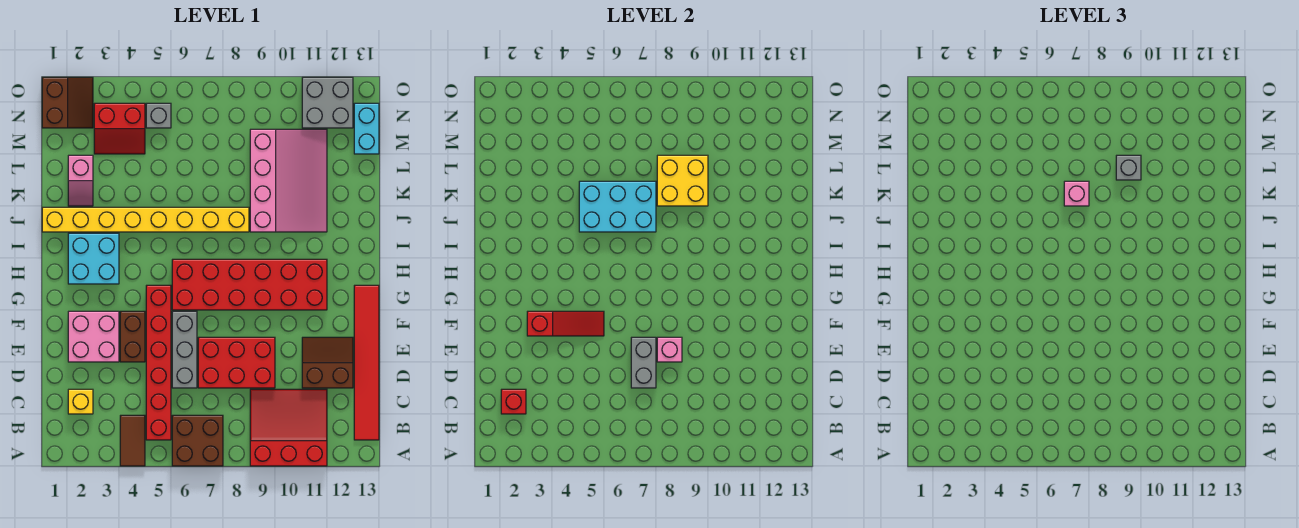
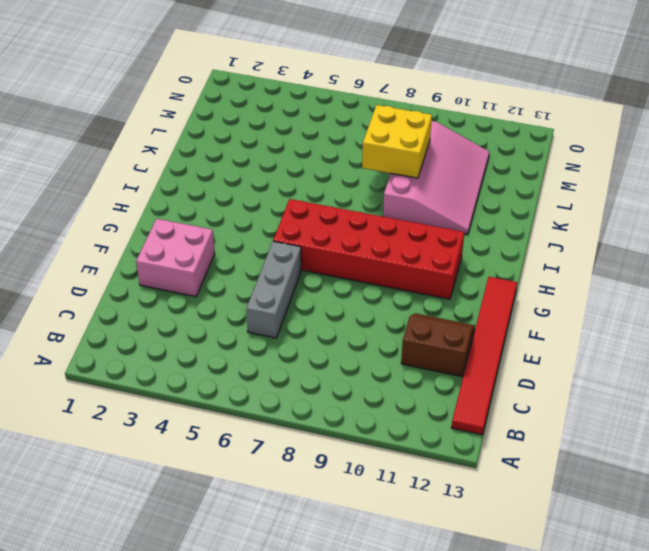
none -> brown tile A4:B4 level 1
none -> brown brick A6:B7 level 1
none -> red slope A9:C11 level 1 top A

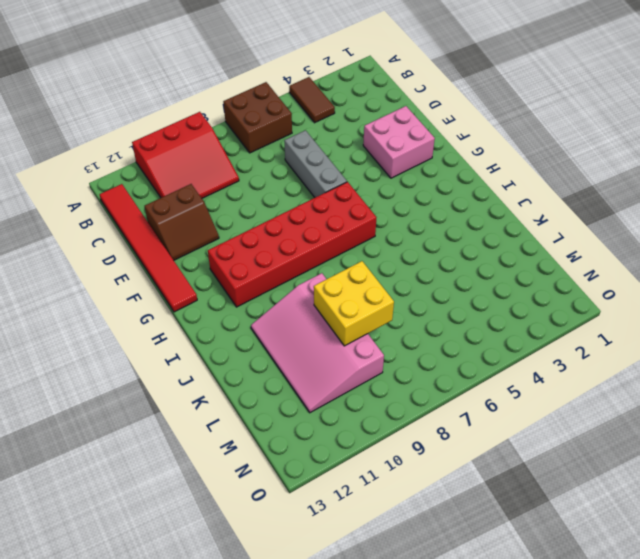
none -> red brick B5:G5 level 1
none -> yellow brick C2 level 1
none -> red brick D7:E9 level 1

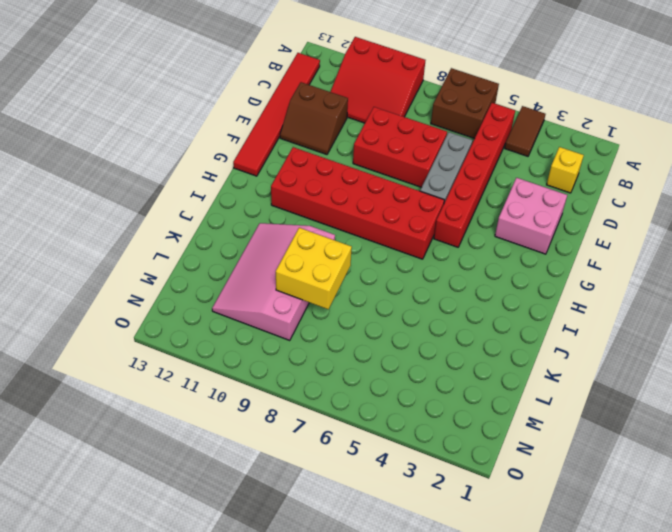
none -> brown brick E4:F4 level 1
none -> cyan brick H2:I3 level 1
none -> yellow brick J1:J8 level 1

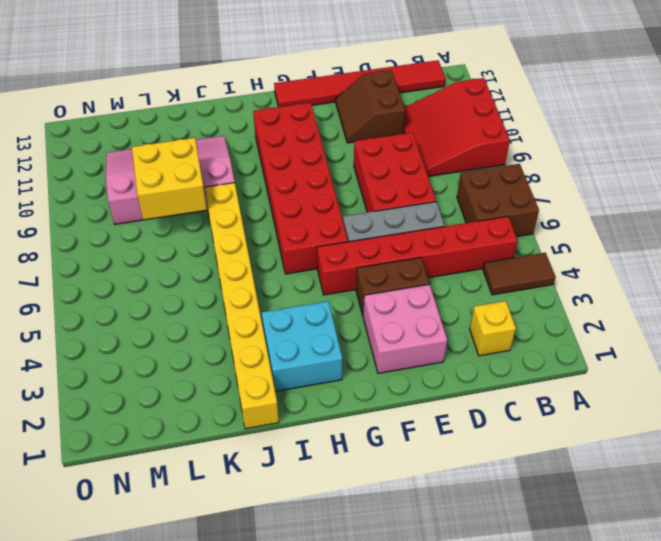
none -> pink slope K2:L2 level 1 top L
none -> red slope M3:N4 level 1 top N
none -> cyan brick M13:N13 level 1

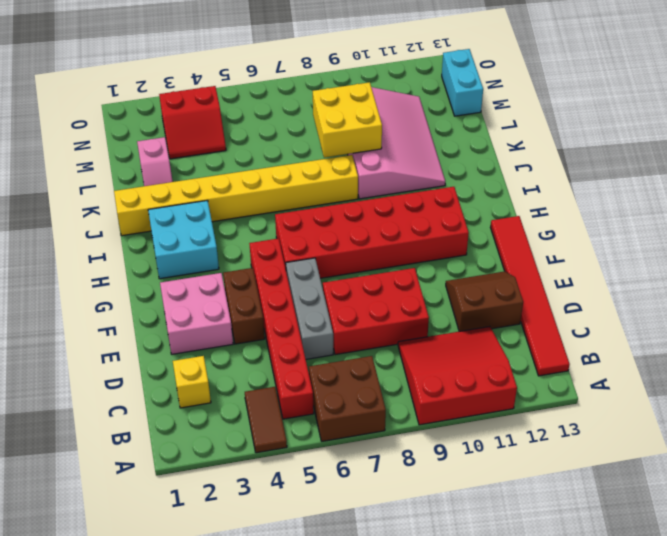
none -> brown slope N1:O2 level 1 top 1
none -> grey brick N5 level 1
none -> grey brick N11:O12 level 1

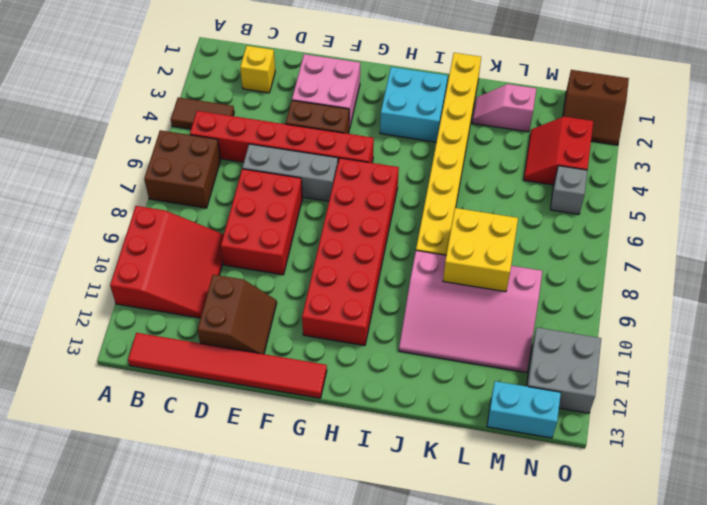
none -> red brick C2 level 2
none -> grey brick D7:E7 level 2
none -> pink brick E8 level 2

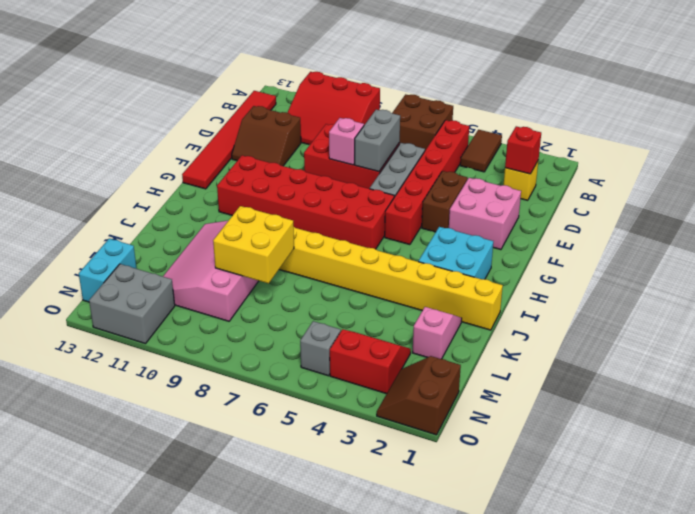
none -> red slope F3:F5 level 2 top 3
none -> cyan brick J5:K7 level 2
none -> pink brick K7 level 3

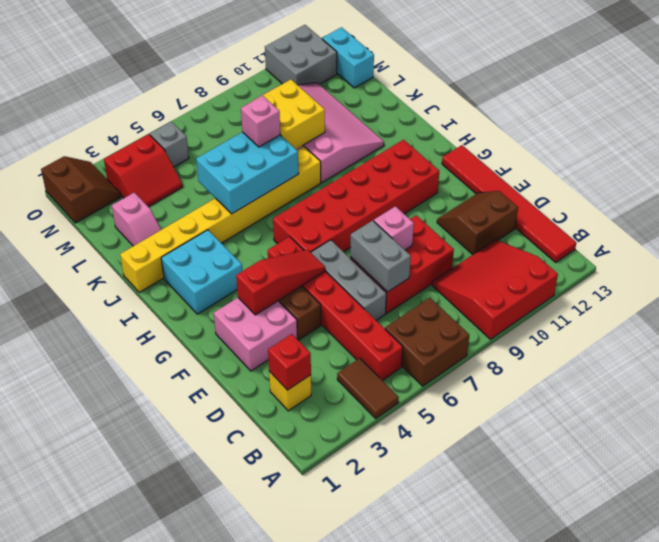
none -> grey brick L9 level 3

